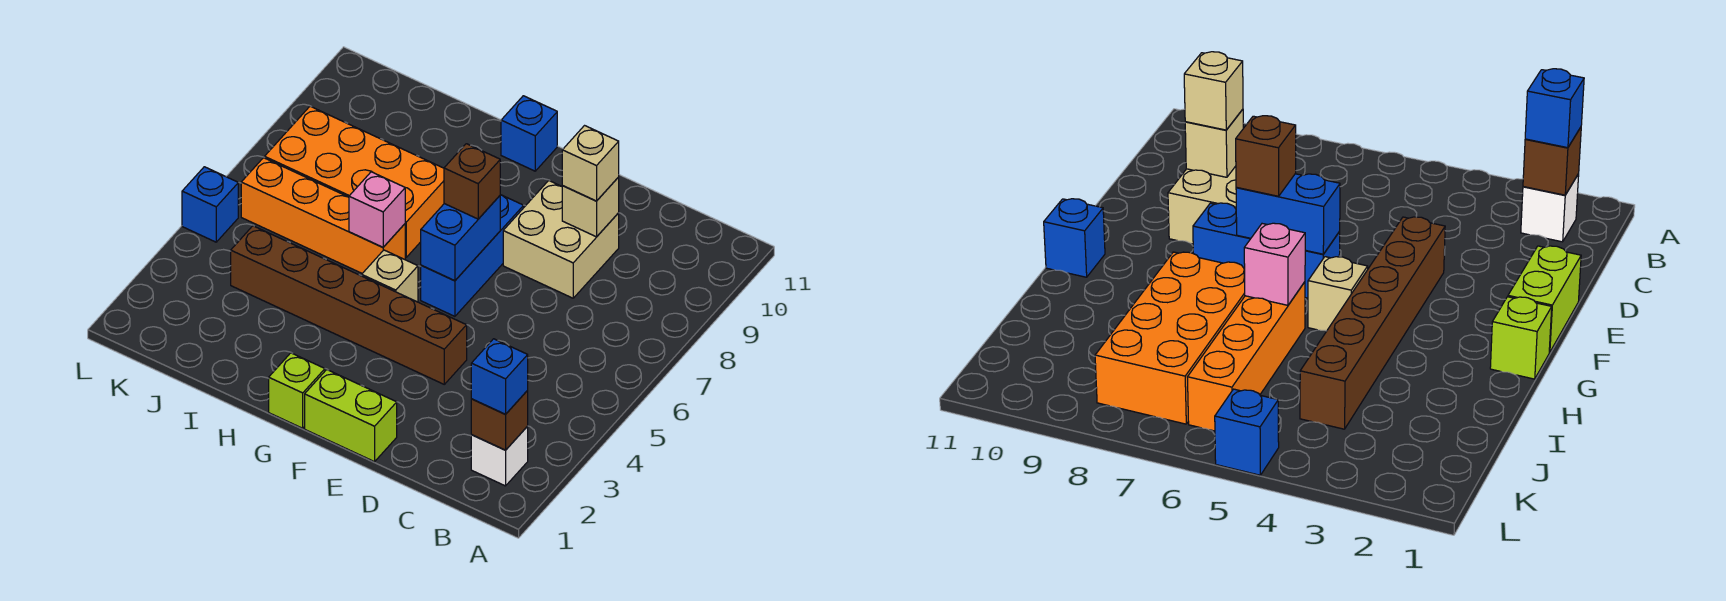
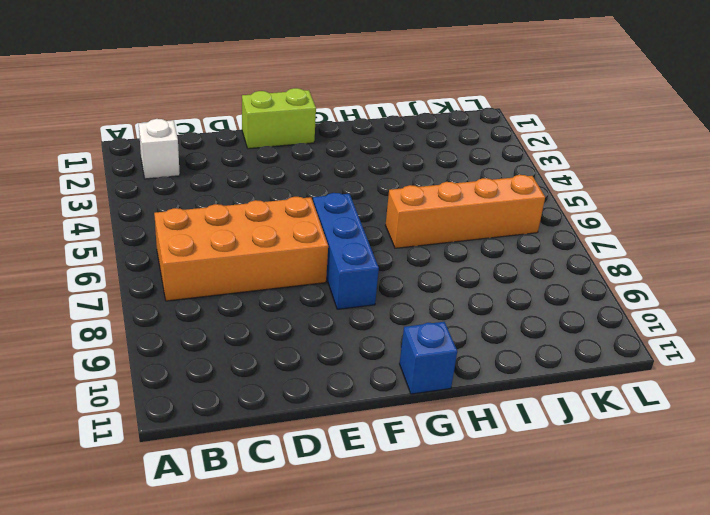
orange brick B6:E7 level 1 -> orange brick H7:K8 level 1
none -> tan brick D8:E9 level 1
none -> brown brick E4:J4 level 1
none -> lime brick G1 level 1

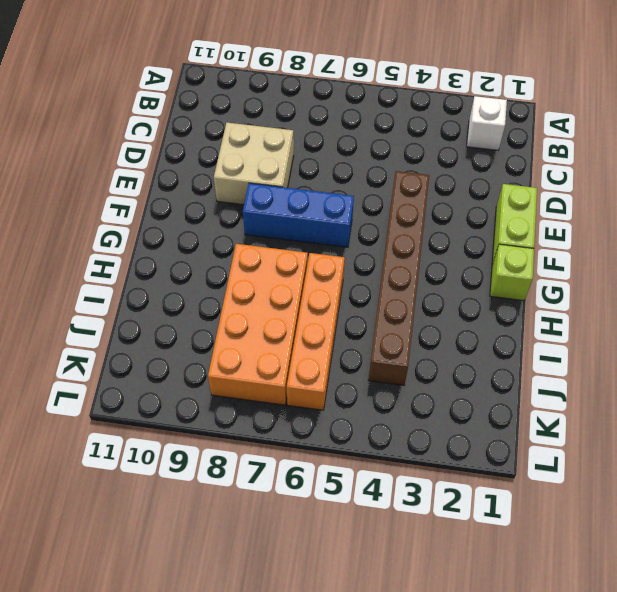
none -> tan brick G5 level 1
none -> blue brick G11 level 1
none -> blue brick L5 level 1

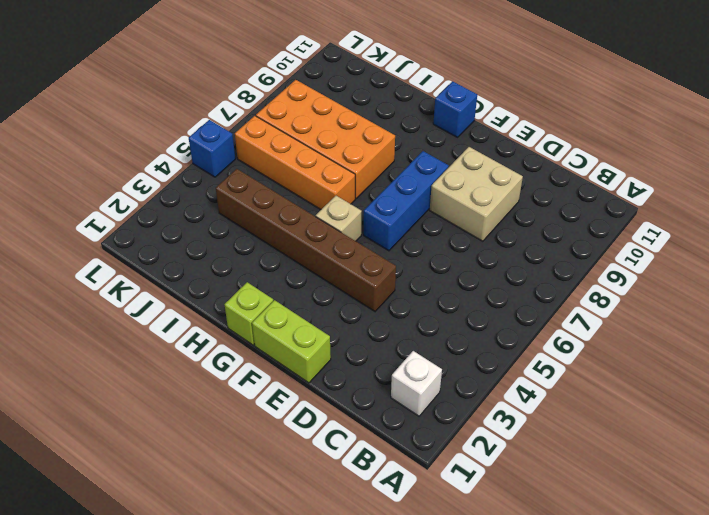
none -> brown brick B2 level 2
none -> tan brick D9 level 2
none -> blue brick F6:F7 level 2

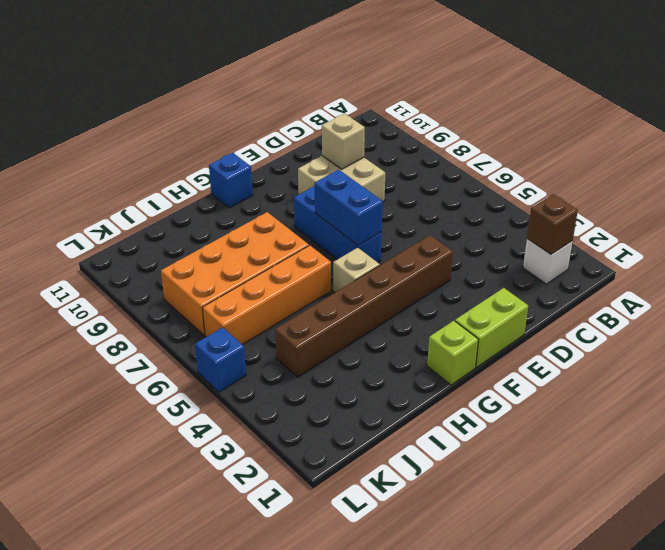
none -> pink brick H6 level 2
none -> blue brick B2 level 3
none -> tan brick D9 level 3

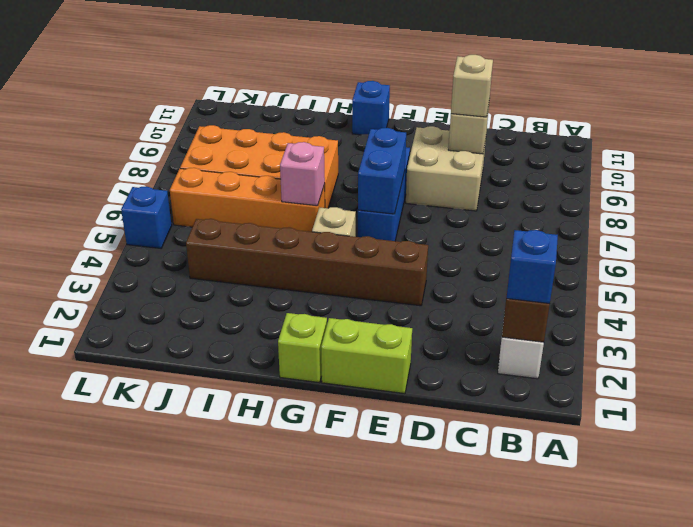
none -> brown brick F7 level 3

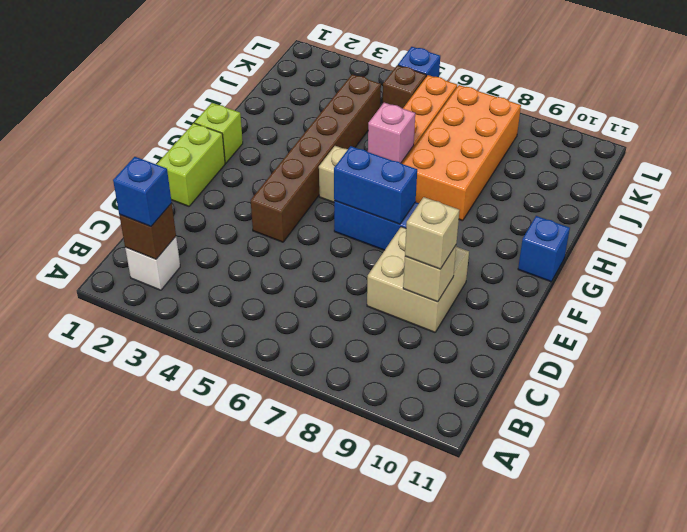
brown brick K5 level 1 -> brown brick F7 level 3

